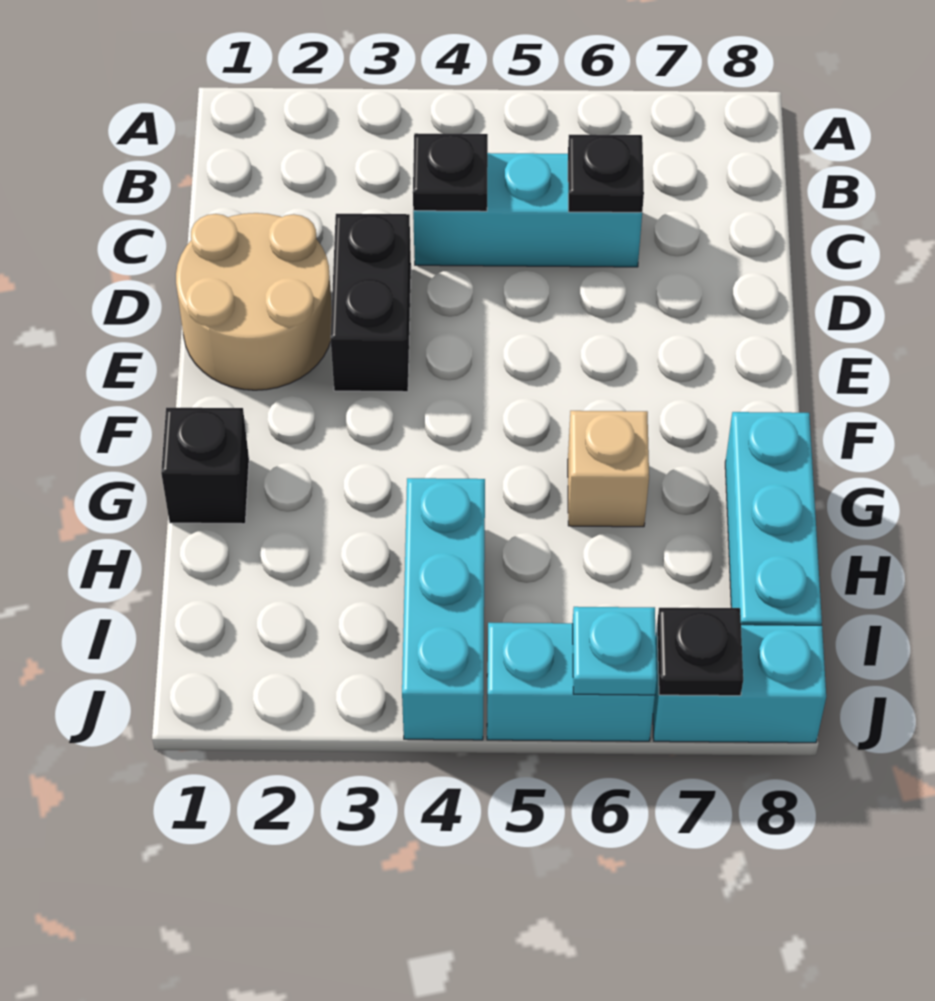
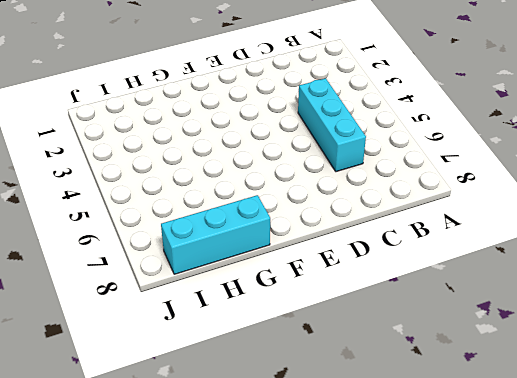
none -> tan round brick D1:E2 level 1
none -> black brick D3:E3 level 1
none -> black brick G1 level 1

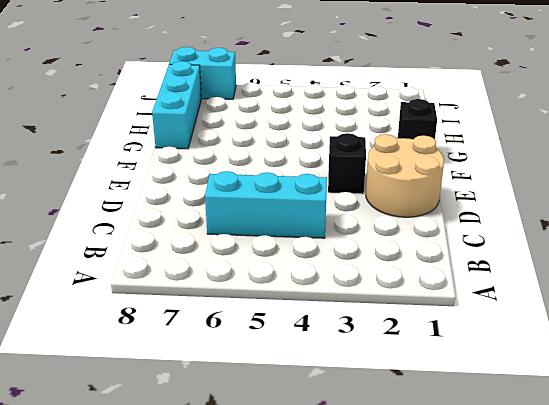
black brick E3 level 1 -> black brick D3:E3 level 1
none -> tan brick G6 level 1
none -> cyan brick H4:J4 level 1
none -> cyan brick J5:J6 level 1

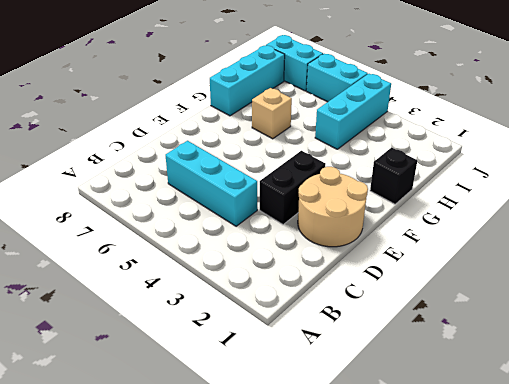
none -> black plate C4 level 2
none -> black plate C6 level 2
none -> cyan plate J6 level 2

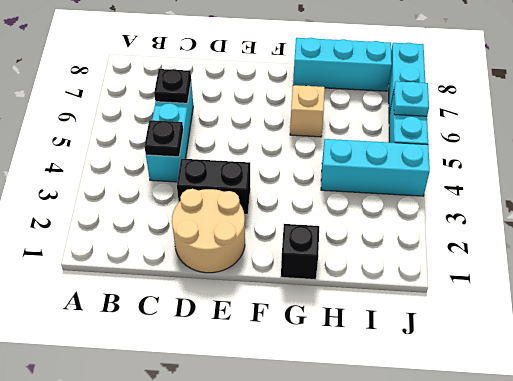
none -> black plate J7 level 2

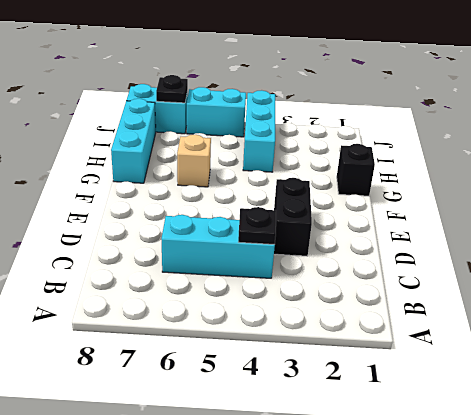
none -> tan round brick D1:E2 level 1
none -> black plate C6 level 2
none -> cyan plate J6 level 2

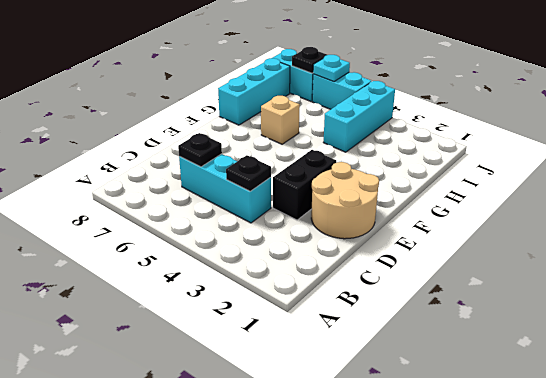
none -> black brick G1 level 1

